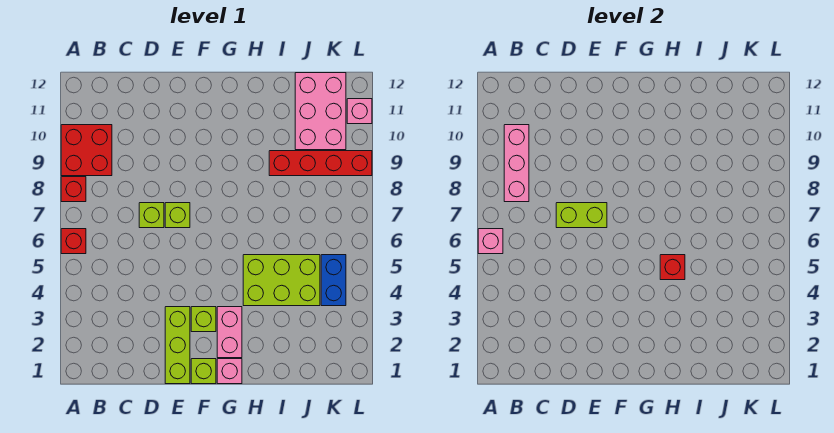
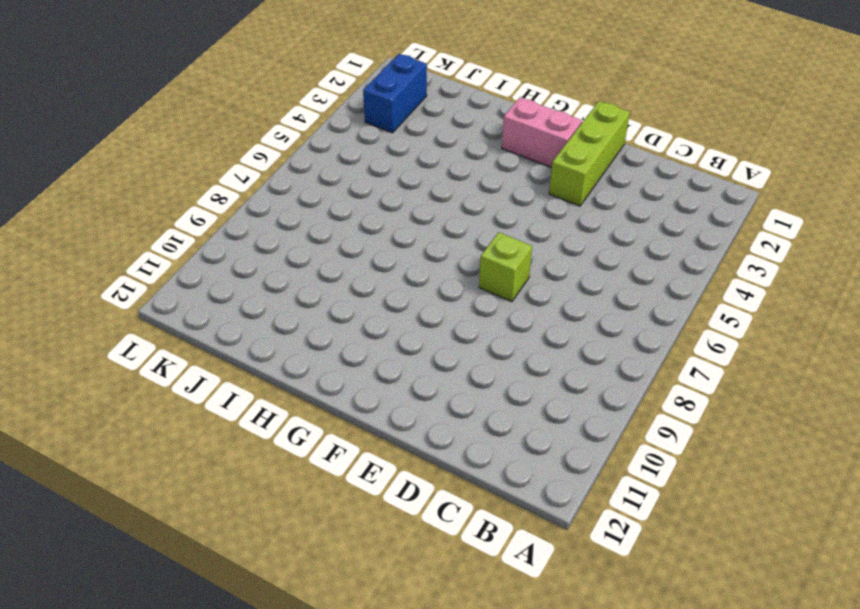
pink brick F2:G2 level 1 -> pink brick G2:G3 level 1
blue brick K2:K3 level 1 -> blue brick K4:K5 level 1
none -> red brick A6 level 1
none -> red brick A8 level 1
none -> red brick A9:B10 level 1

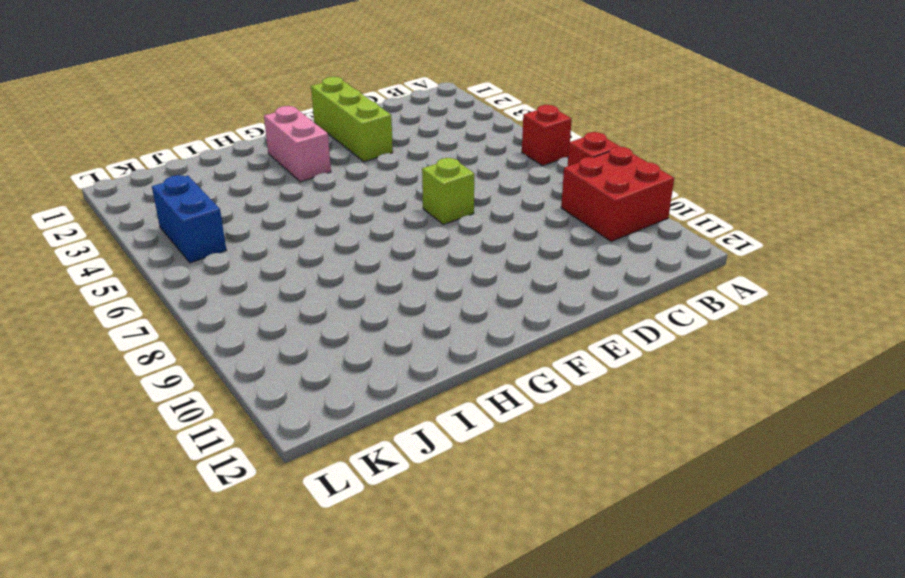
none -> lime brick D7 level 1
none -> lime brick F1 level 1
none -> lime brick F3 level 1

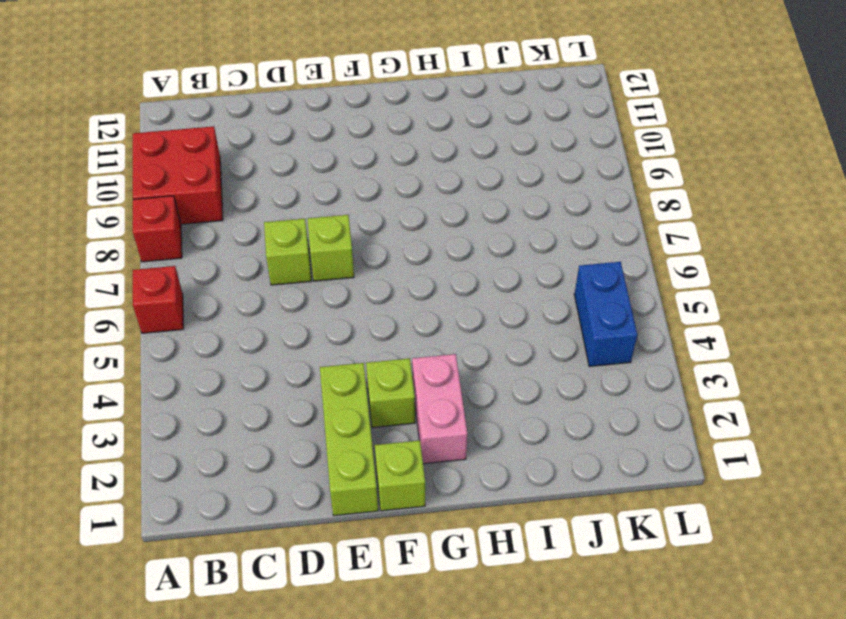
none -> pink brick G1 level 1
none -> lime brick H4:J5 level 1
none -> red brick I9:L9 level 1

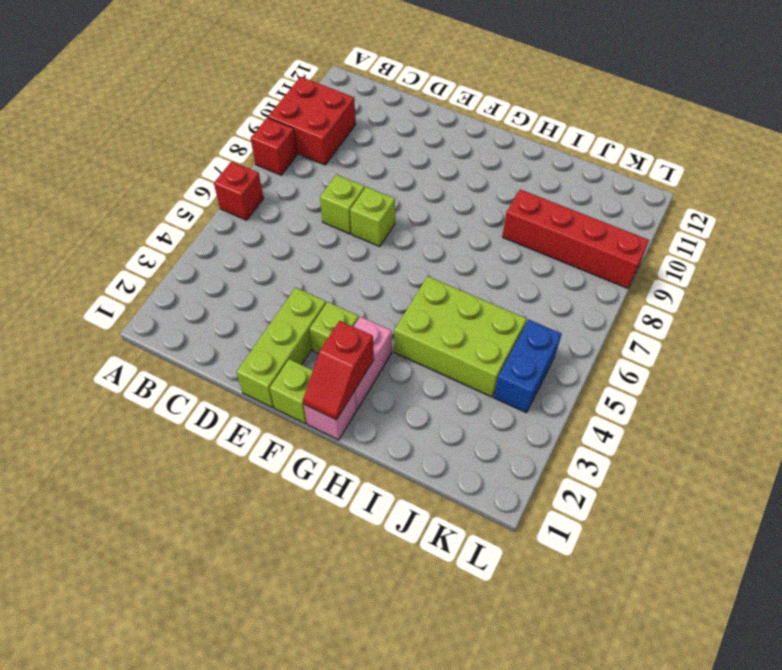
red slope G1:G2 level 2 top 2 -> none
none -> pink brick J10:K12 level 1
none -> pink brick L11 level 1
none -> pink brick A6 level 2

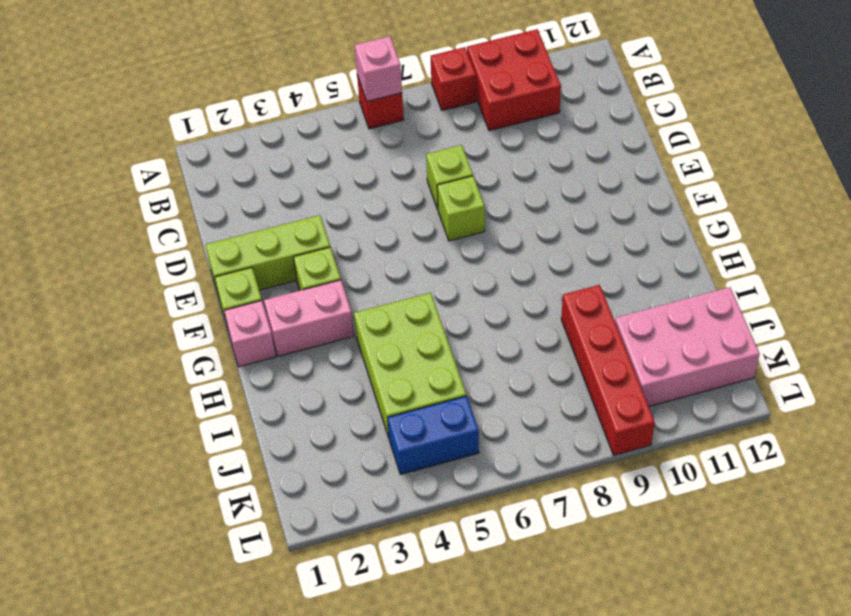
none -> pink brick L11 level 1
none -> pink brick B8:B10 level 2
none -> lime brick D7:E7 level 2

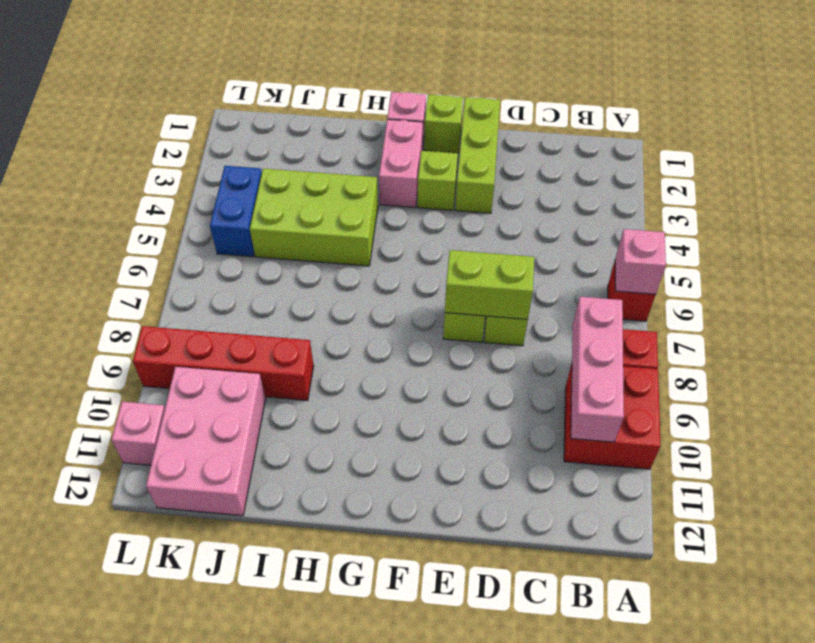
none -> red brick H5 level 2

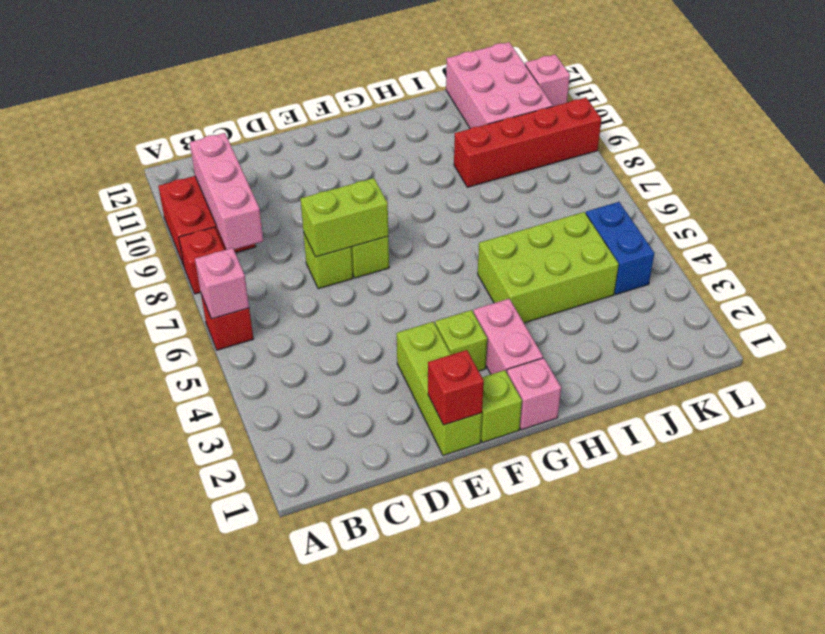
red brick E1 level 2 -> red brick H5 level 2

